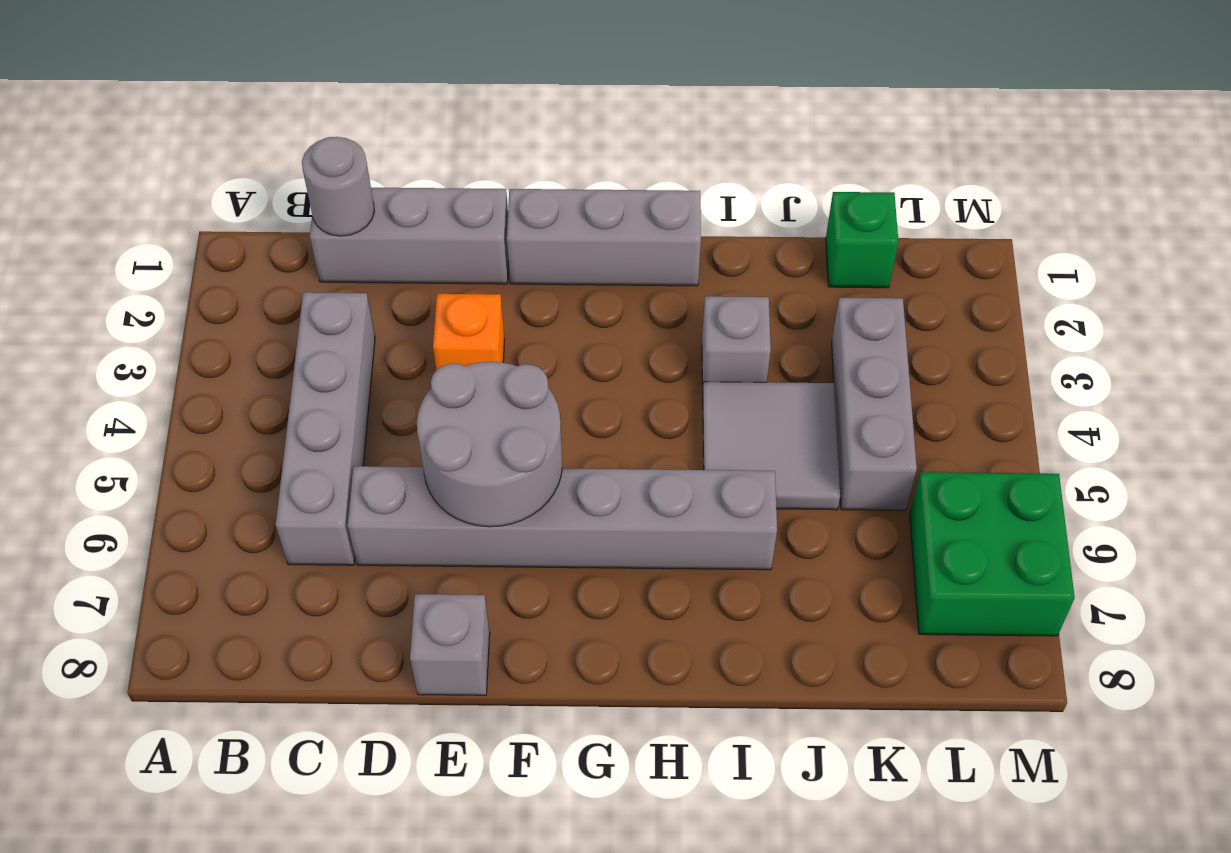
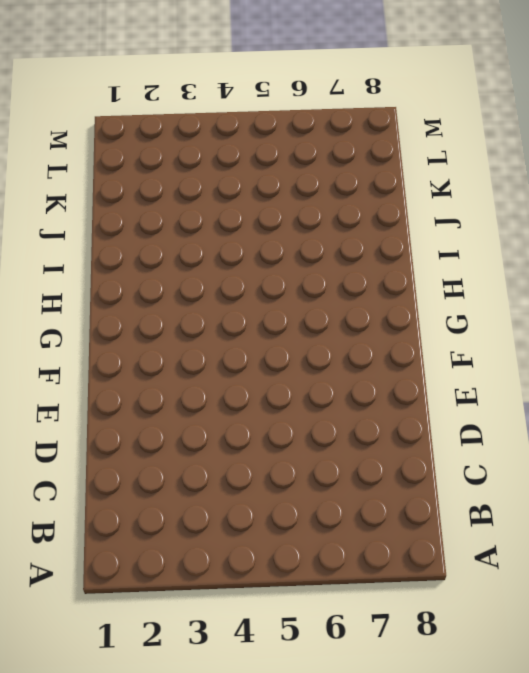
none -> grey brick C1:E1 level 1
none -> grey brick C3:C6 level 1
none -> grey brick D6:I6 level 1

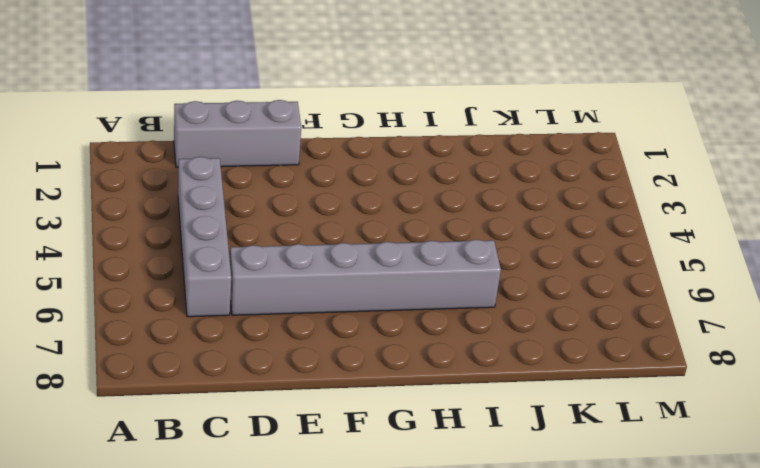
none -> orange brick E3 level 1
none -> grey brick E8 level 1
none -> grey brick F1:H1 level 1

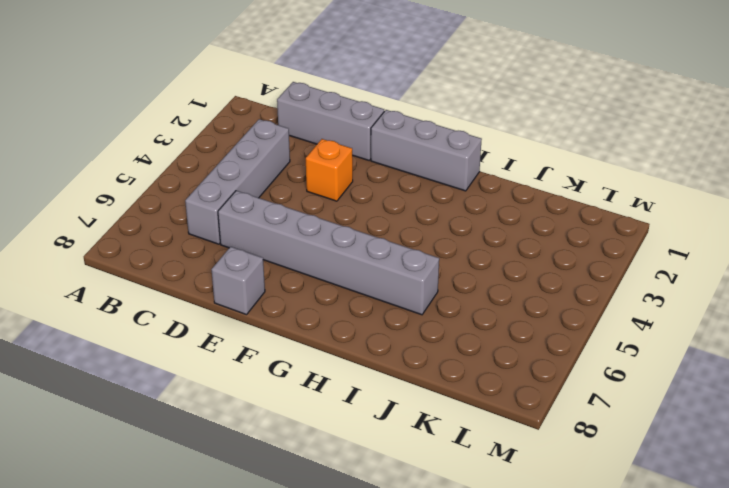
none -> grey brick I3 level 1
none -> grey tile I4:J5 level 1
none -> green brick K1 level 1

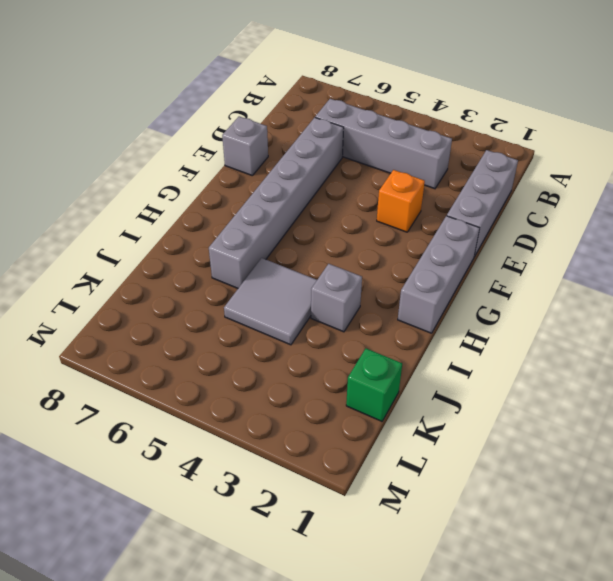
none -> grey brick K3:K5 level 1
none -> green brick L6:M7 level 1
none -> grey round brick C1 level 2

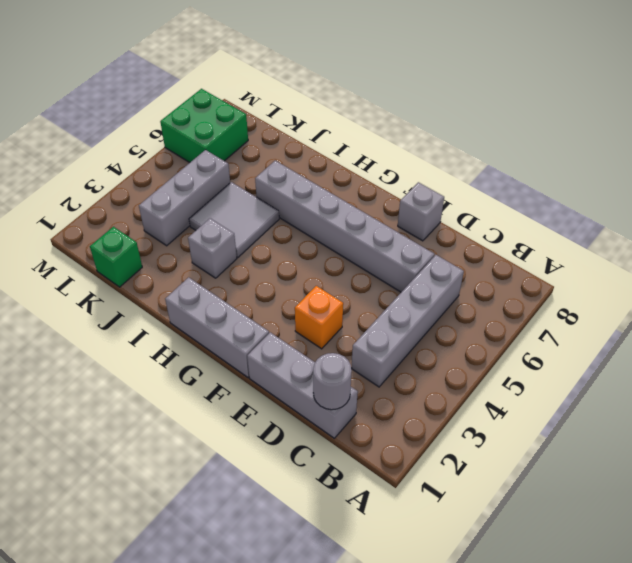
none -> grey round brick E5:F6 level 2

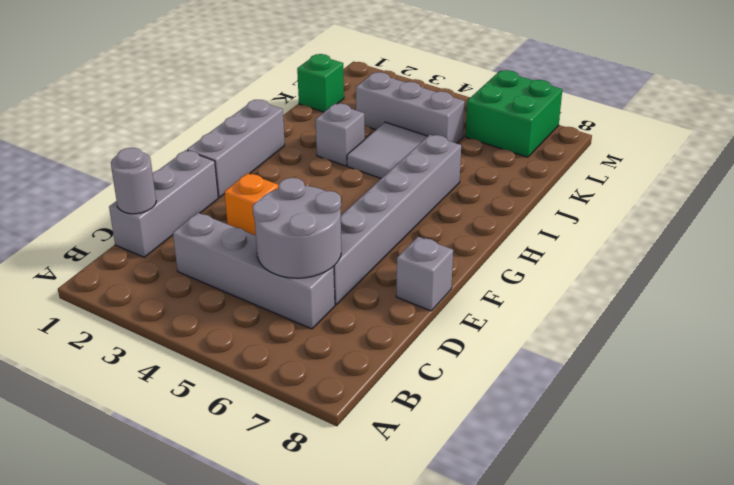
grey round brick C5:D6 level 2 -> grey round brick E5:F6 level 2

